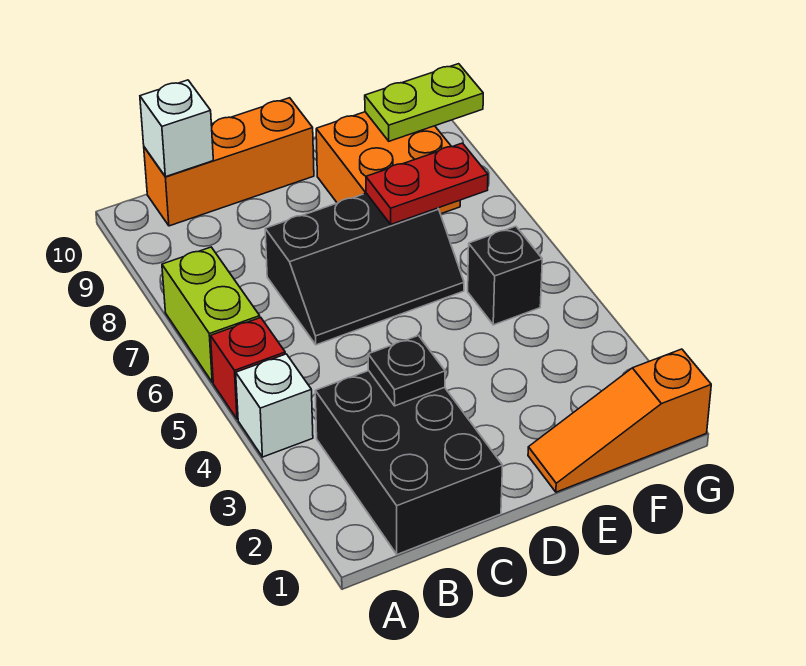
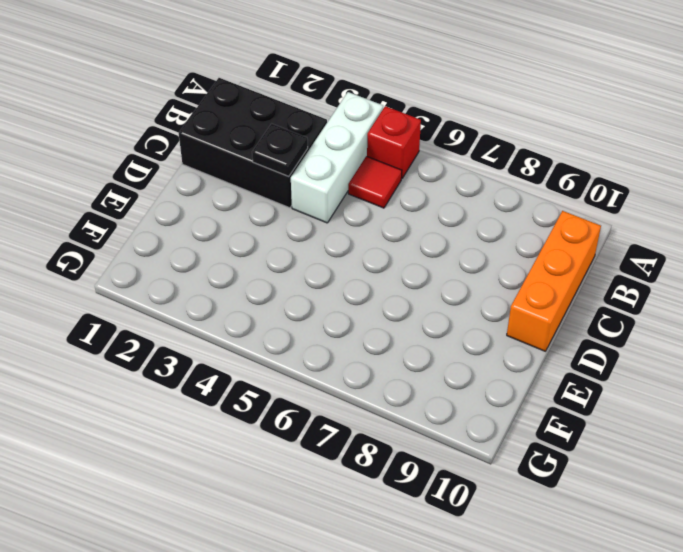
white brick A4:C4 level 1 -> white brick A4 level 1
red tile B5 level 1 -> none
none -> lime brick A6:A7 level 1
none -> black slope C6:E7 level 1 top 7
none -> orange slope E1:G1 level 1 top G

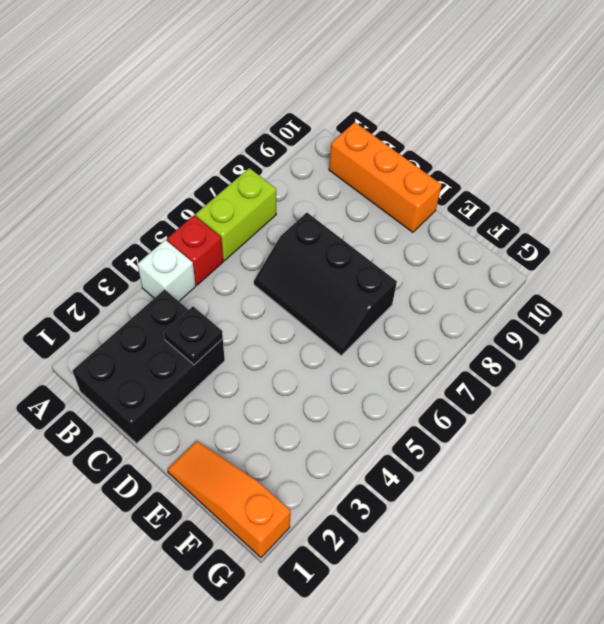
none -> orange brick E8:F9 level 1
none -> black brick F5 level 1
none -> white brick B10 level 2

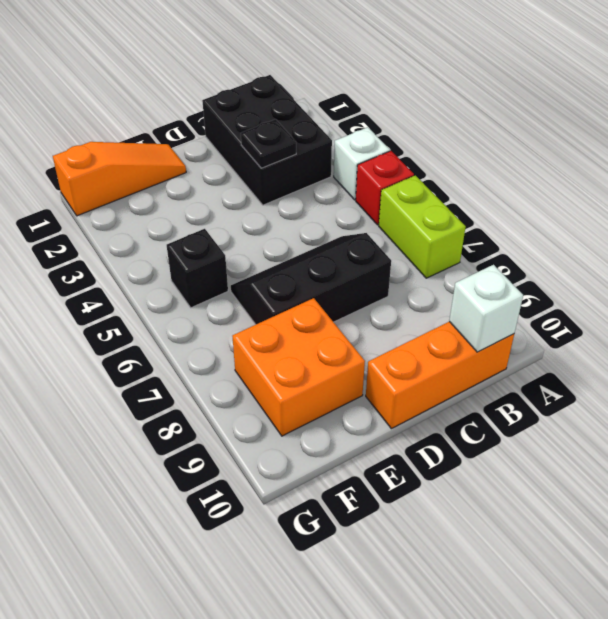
none -> red plate E7:F7 level 2
none -> lime plate F9:G9 level 2

